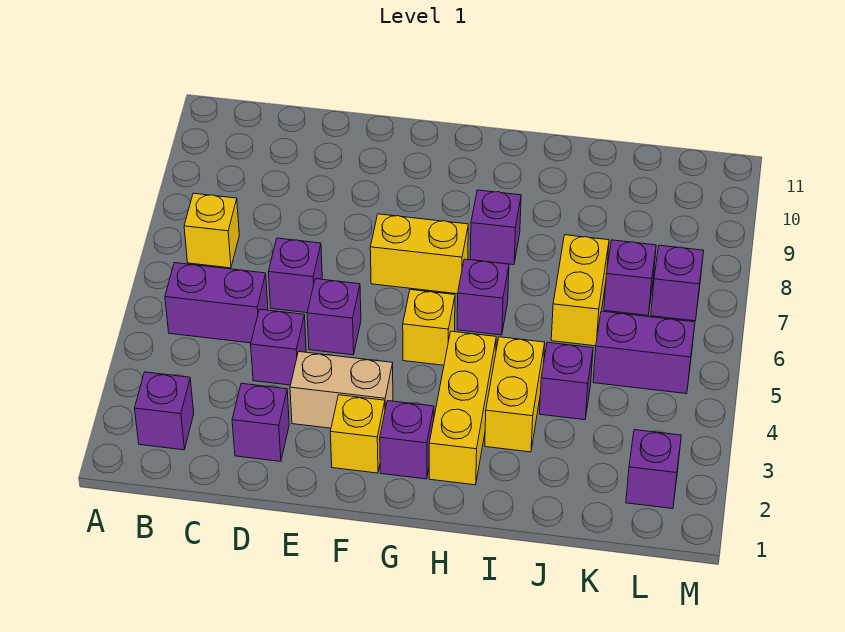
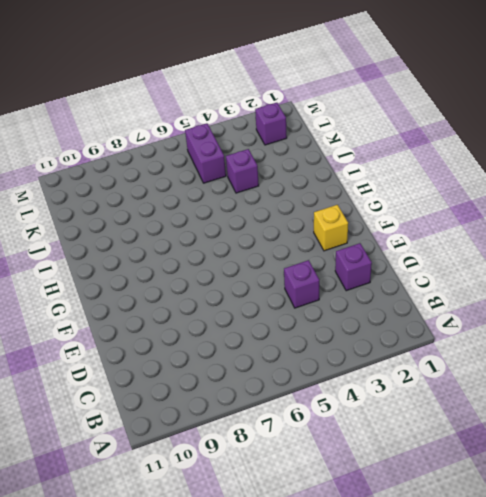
none -> purple brick B2 level 1
none -> purple brick B5:C5 level 1
none -> yellow brick B7 level 1

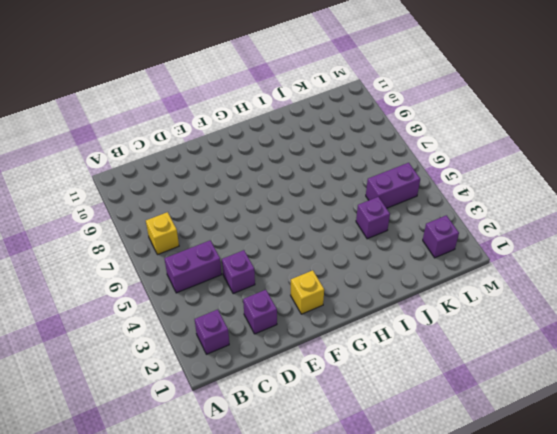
none -> purple brick D6 level 1
none -> tan brick E3:F3 level 1
none -> purple brick E5 level 1

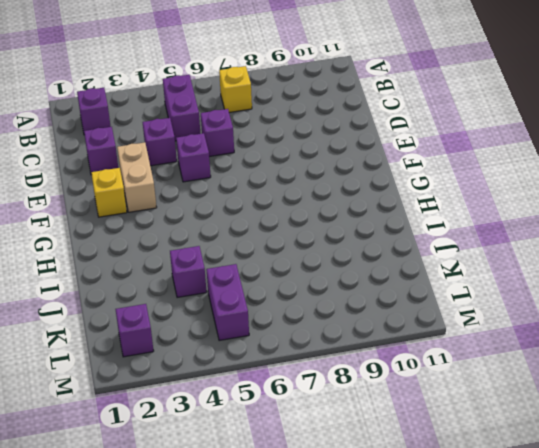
none -> yellow brick F7:G7 level 1
none -> purple brick G2 level 1
none -> yellow brick G5 level 1

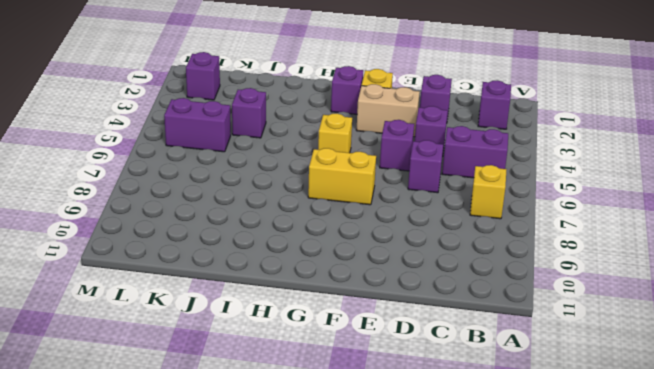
none -> yellow brick H2:H4 level 1
none -> purple brick H6 level 1
none -> purple brick H8 level 1

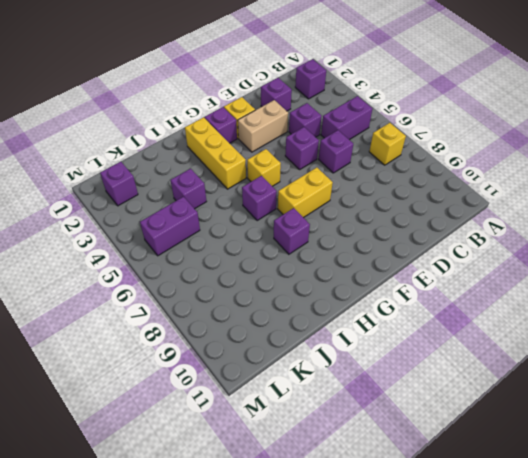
none -> yellow brick I3:I4 level 1
none -> yellow brick J6:J7 level 1
none -> purple brick K7 level 1

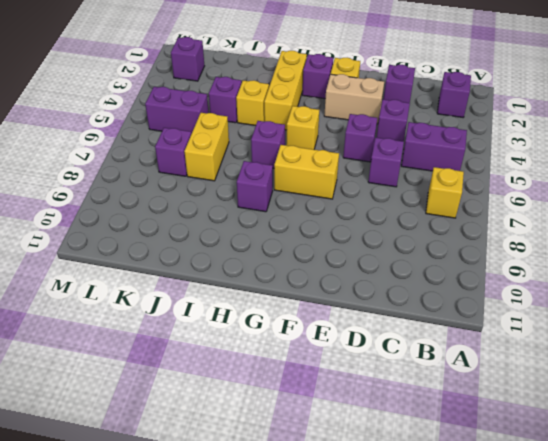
yellow brick I4 level 1 -> yellow brick I3:I4 level 1
none -> purple brick L7 level 1

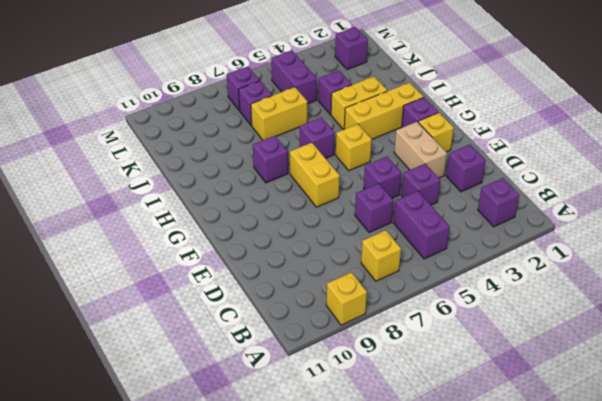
yellow brick A9 level 1 -> none

